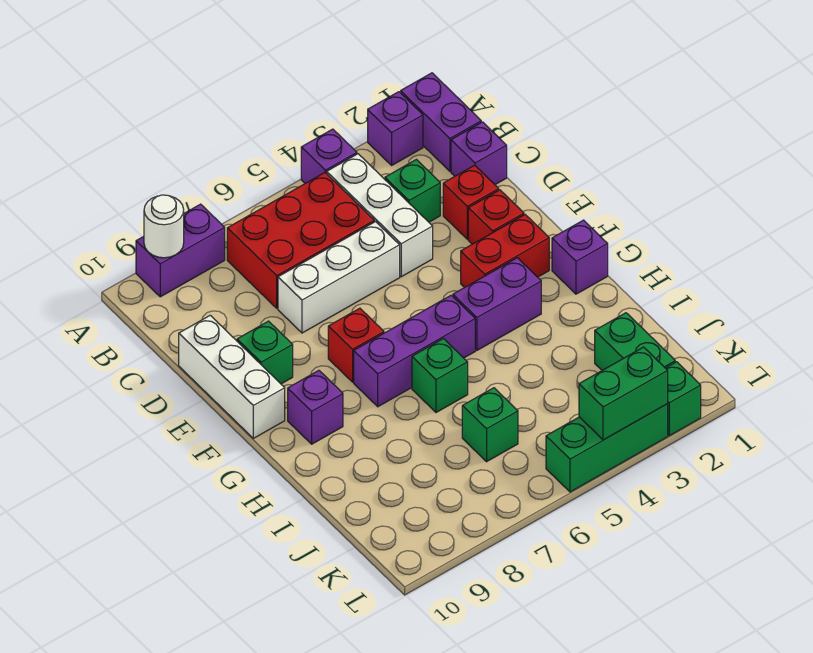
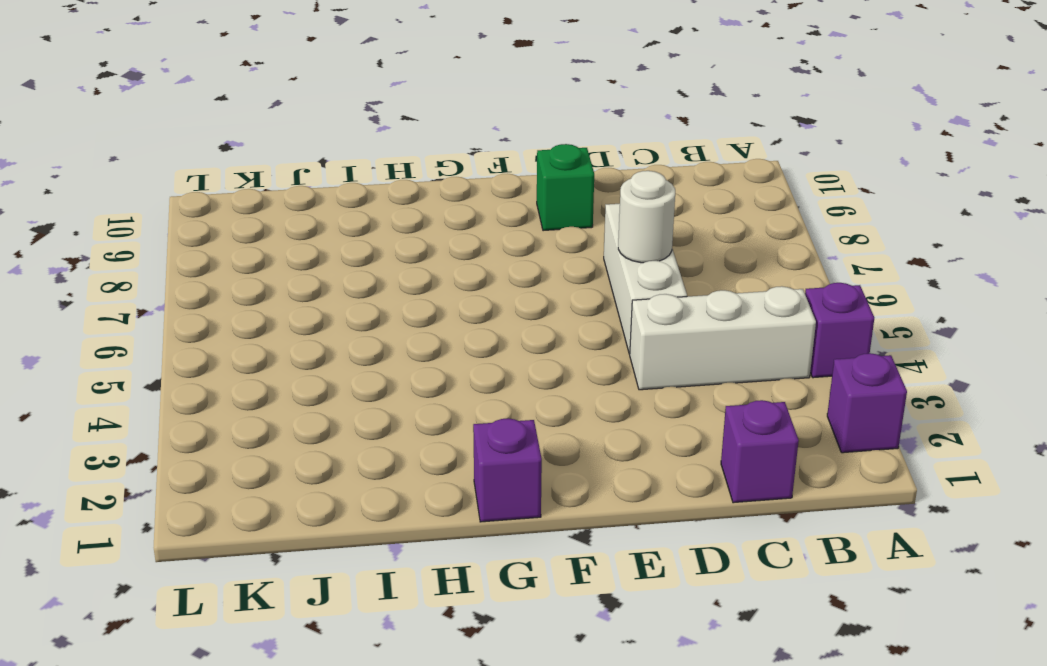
white round brick D6 level 2 -> white round brick A9 level 2
none -> purple brick A1:B1 level 1
none -> purple brick A8:A9 level 1
none -> red brick B5:C7 level 1

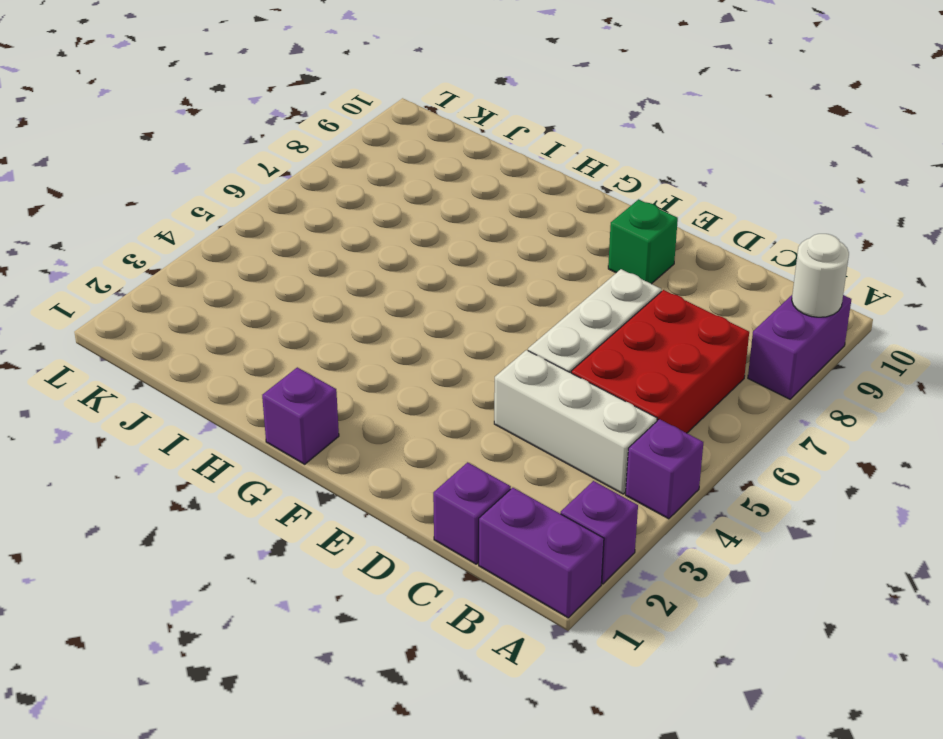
none -> green brick C3 level 1
none -> red brick D2 level 1
none -> white brick D10:F10 level 1

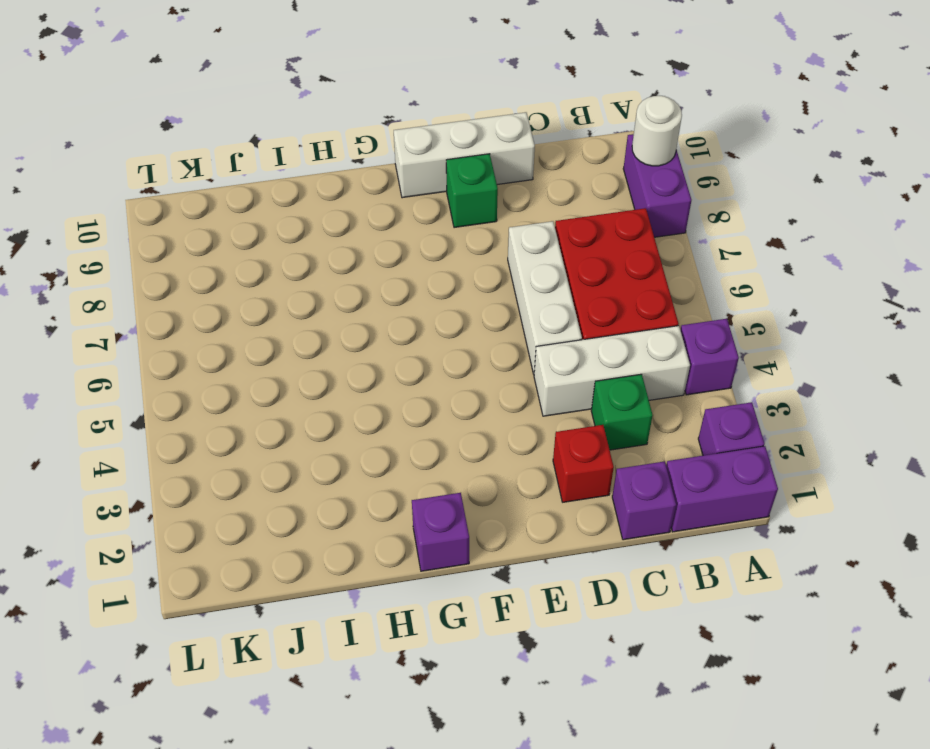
none -> red brick E2 level 1
none -> red brick F2:F3 level 1
none -> red brick F7 level 1

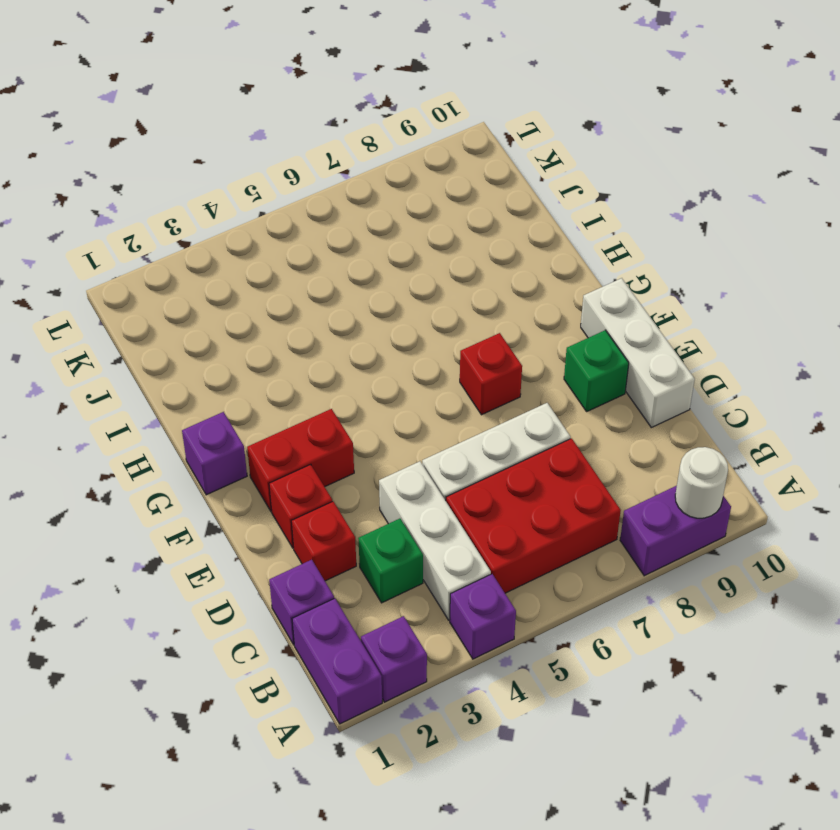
none -> purple brick G3:G4 level 1
none -> purple brick G5:G7 level 1
none -> purple brick G9 level 1

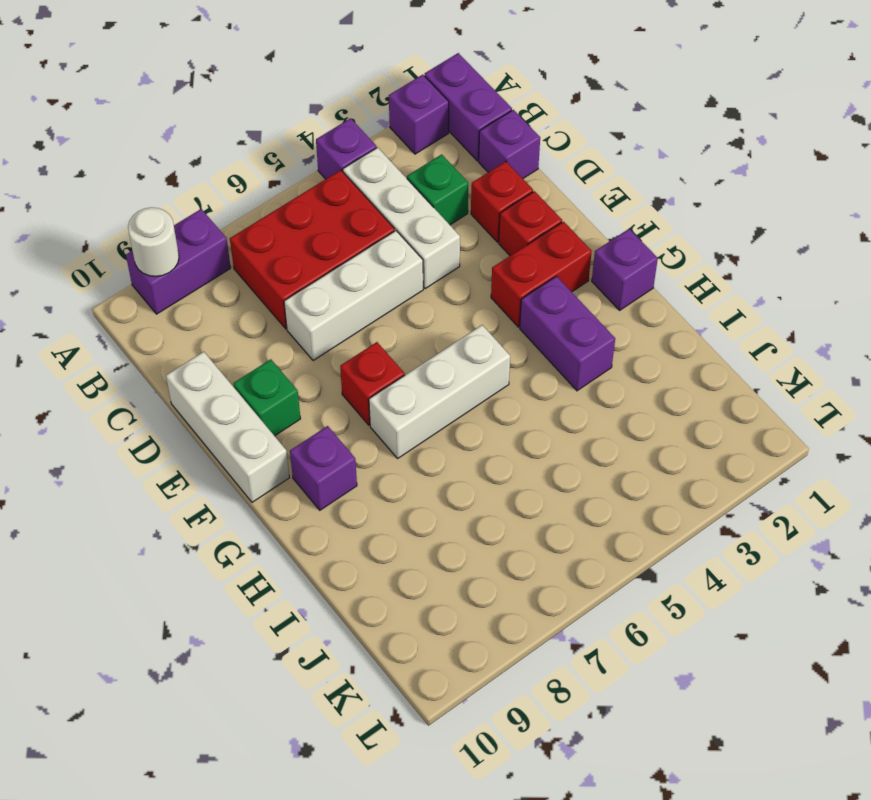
purple brick G3:H3 level 1 -> purple brick G3:G4 level 1
white brick G5:G7 level 1 -> purple brick G5:G7 level 1
none -> green brick H6 level 1
none -> green brick J2:K2 level 1
none -> green brick J6 level 1

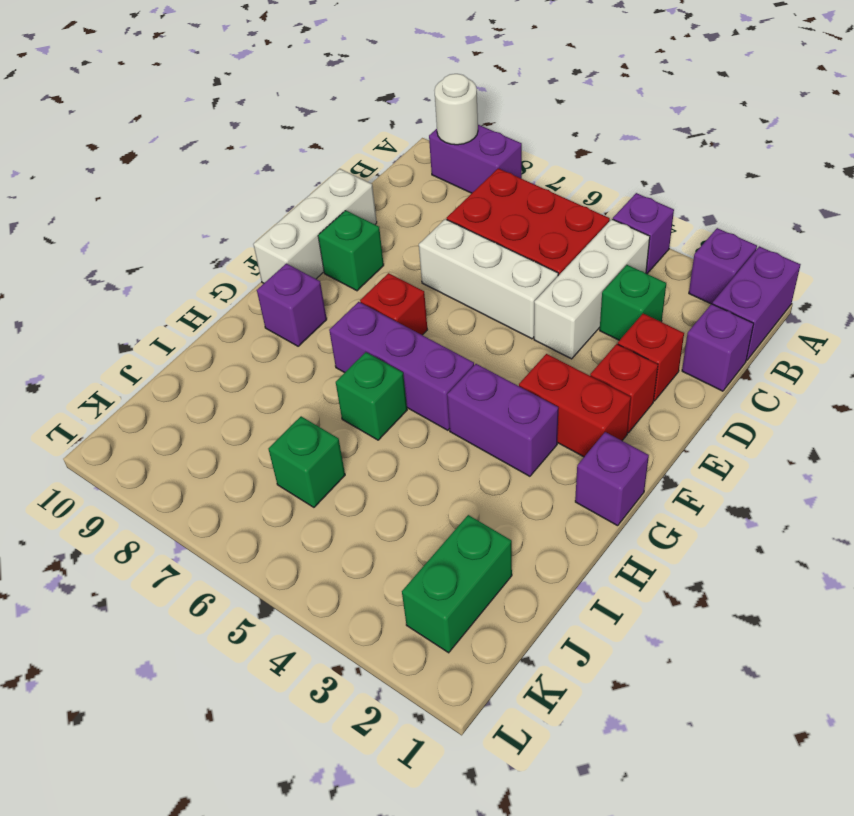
none -> green brick L2 level 1
none -> green brick L3:L5 level 1
none -> green brick L3:L4 level 2

